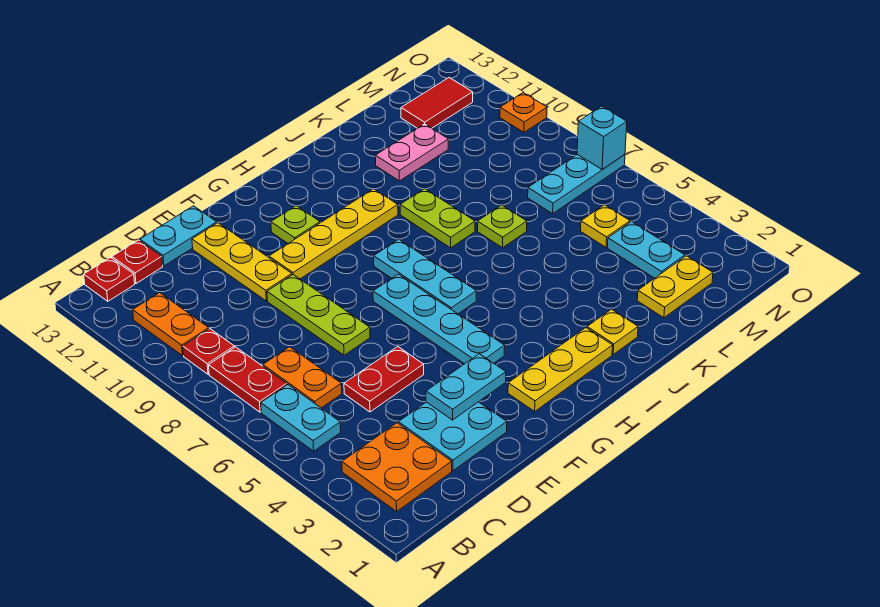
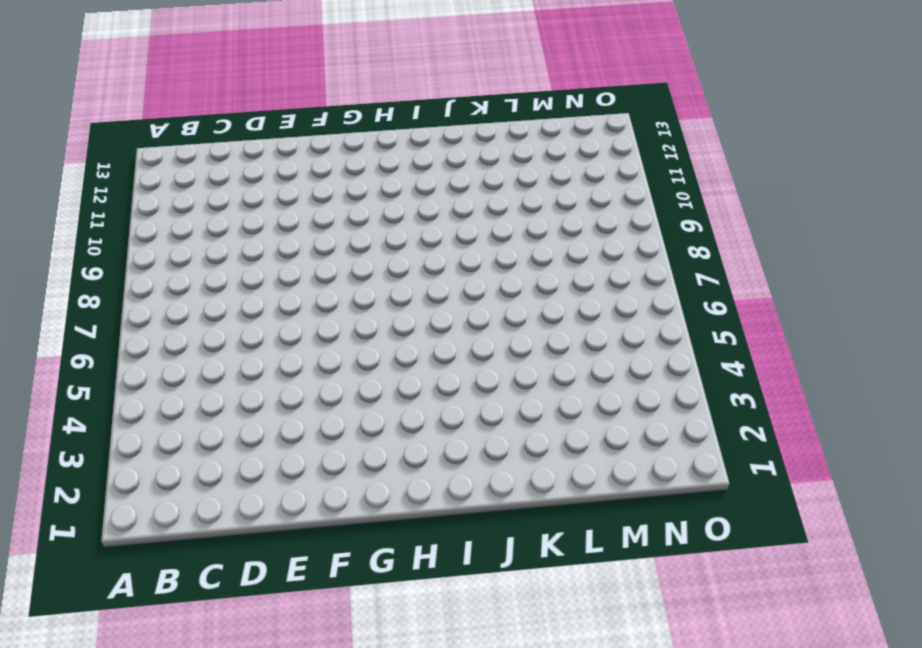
none -> orange plate B2:C3 level 1
none -> cyan plate B5:B6 level 1
none -> red plate B7:B8 level 1
none -> red plate B9 level 1

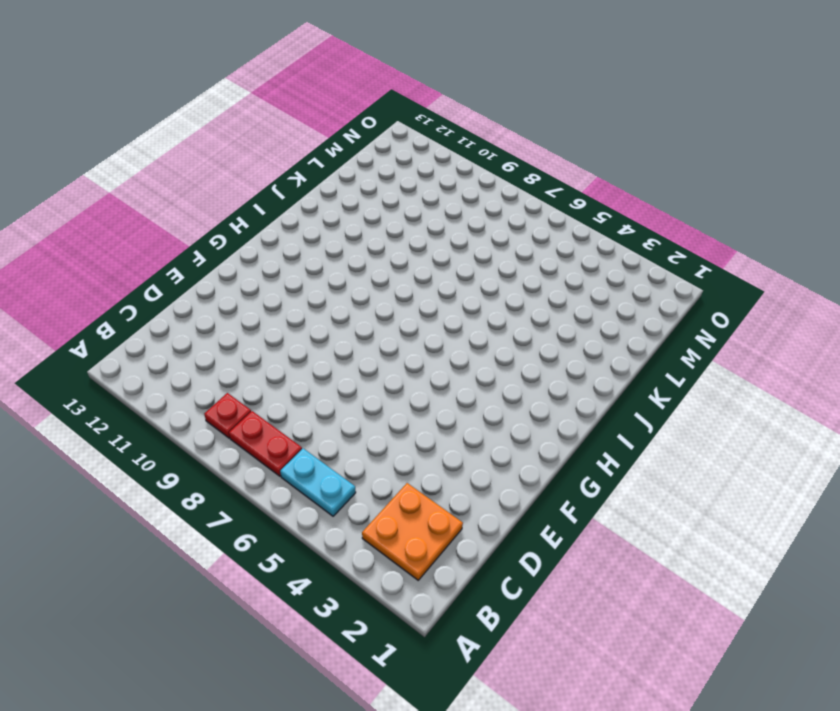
none -> orange plate B10:B11 level 1
none -> red plate B13 level 1
none -> orange plate C6:C7 level 1
none -> red plate C13 level 1

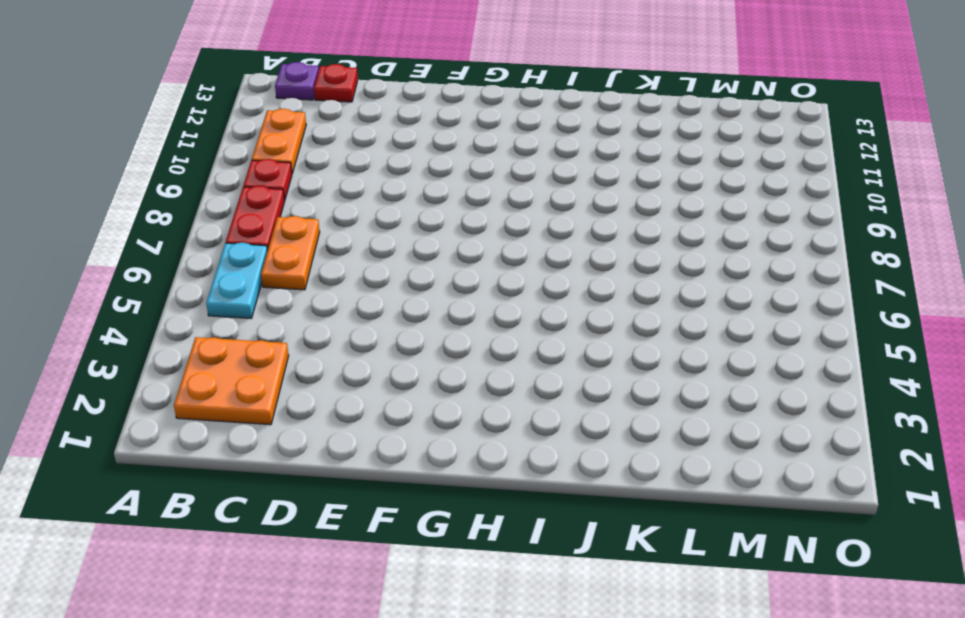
purple plate B13 level 1 -> red plate B13 level 1
none -> cyan plate D2:E3 level 1
none -> red plate D5:E5 level 1
none -> cyan plate D13:E13 level 1
none -> lime plate E7:E9 level 1

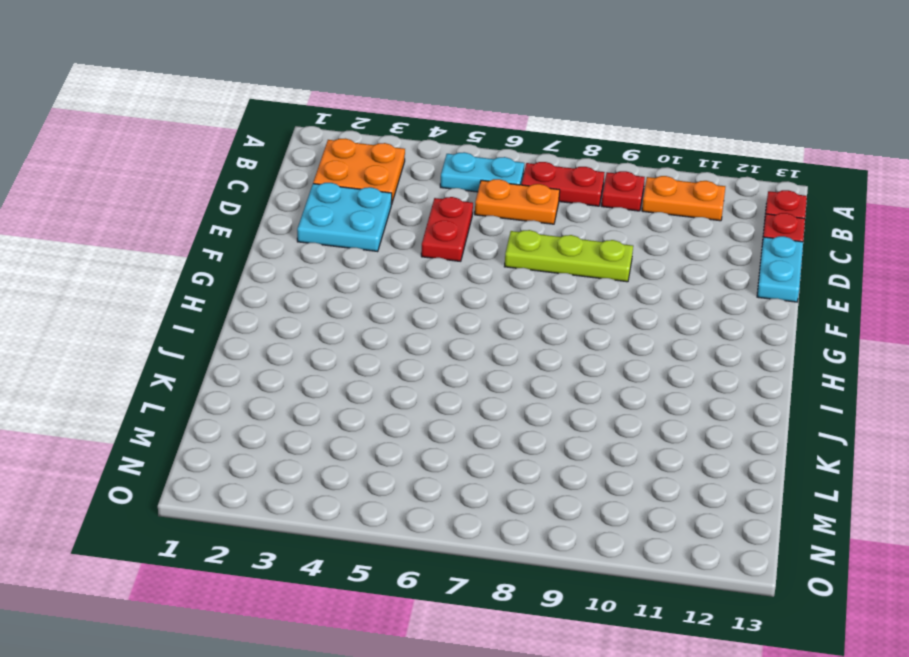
none -> yellow plate E10:E12 level 1
none -> yellow plate F10:I10 level 1
none -> yellow plate G2:I2 level 1
none -> cyan plate G4:G7 level 1

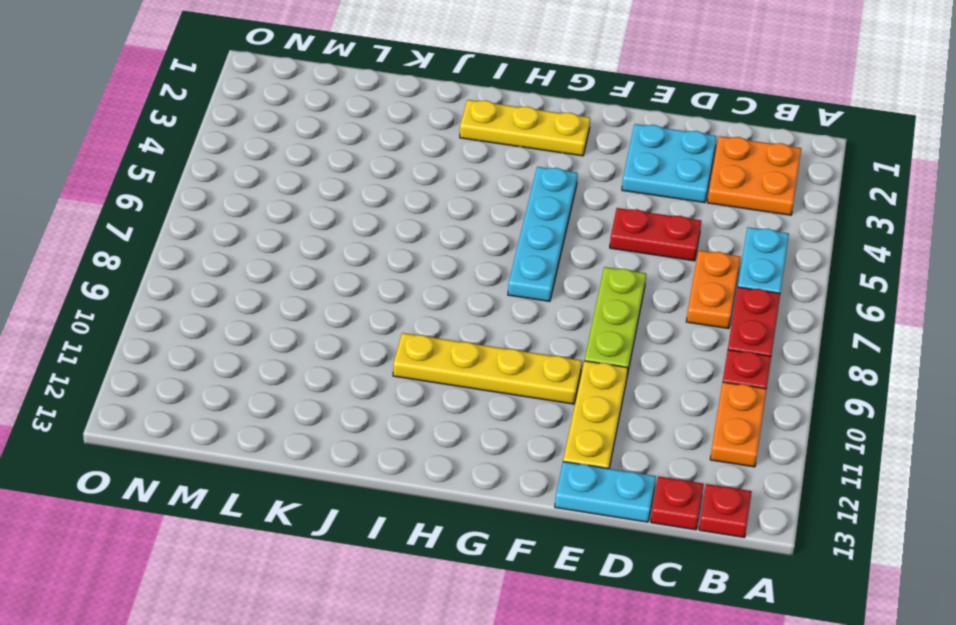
none -> lime plate G11 level 1
none -> cyan plate H6:H8 level 1
none -> yellow plate J2 level 1
none -> lime plate J8:J9 level 1

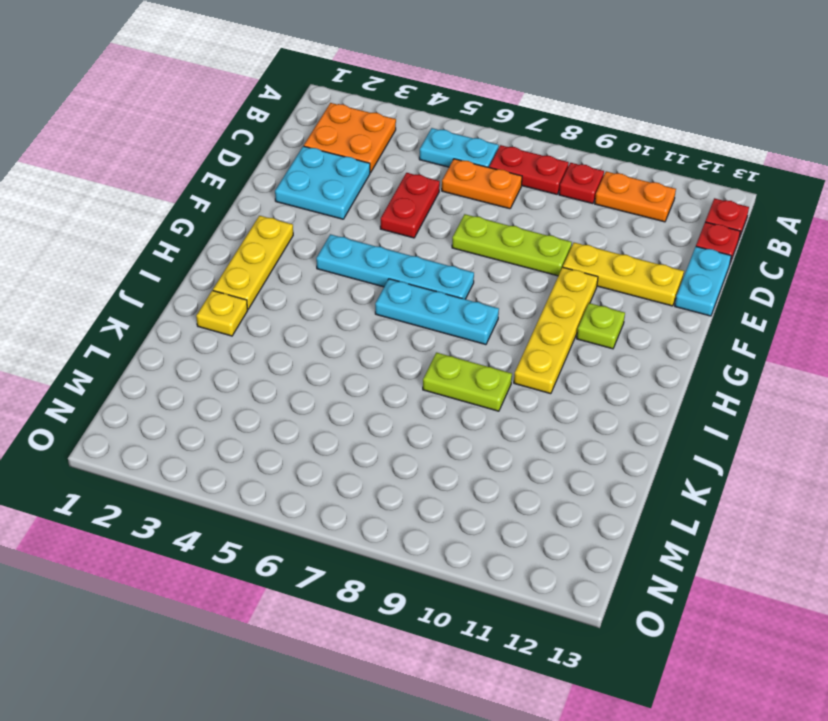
none -> lime plate K7 level 1
none -> pink plate K11:L11 level 1
none -> yellow plate L2:M2 level 1
none -> cyan plate M3:M4 level 1

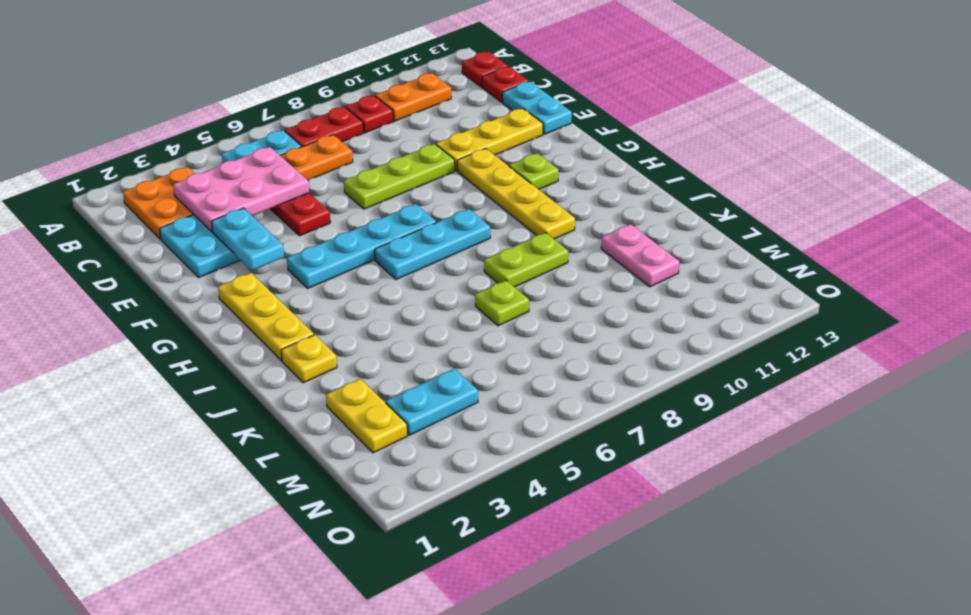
pink plate C3:D5 level 2 -> none
none -> yellow plate M5 level 1
none -> cyan plate M7:O7 level 1
none -> red tile M12:N12 level 1
none -> orange plate O10 level 1

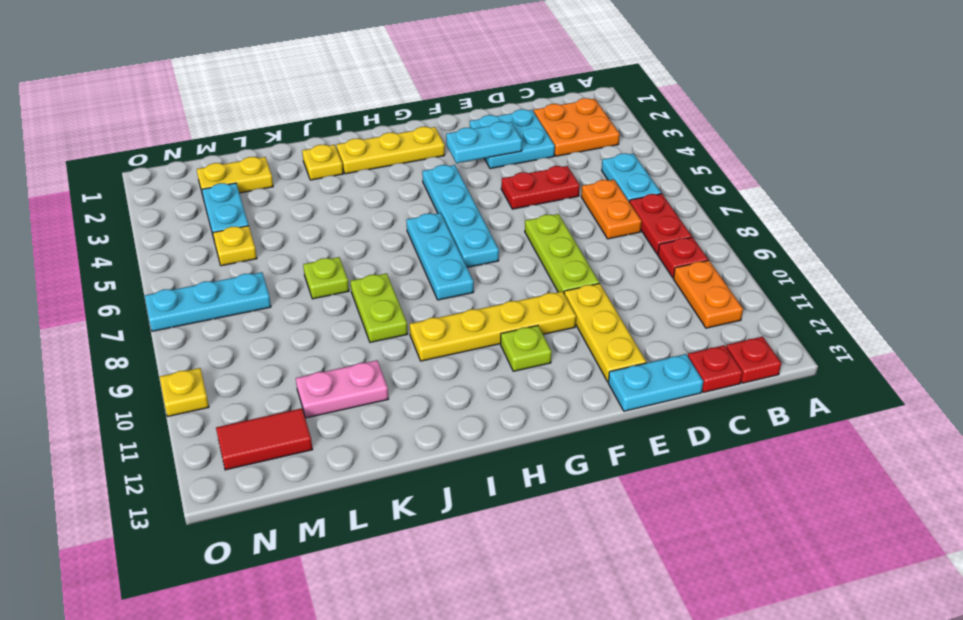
yellow plate O10 level 1 -> orange plate O10 level 1
none -> cyan brick O7 level 2

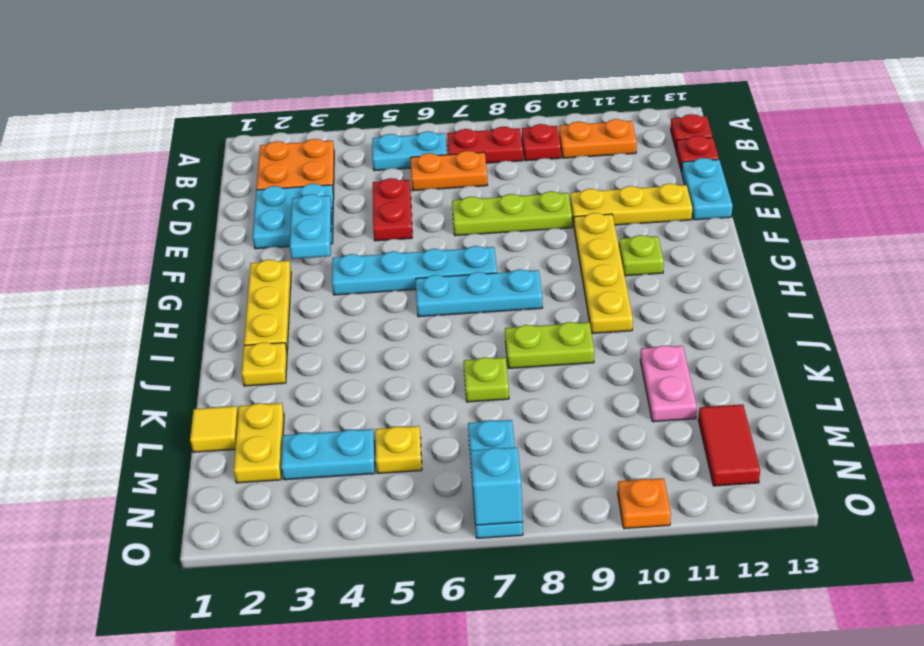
yellow tile L1 level 1 -> none

